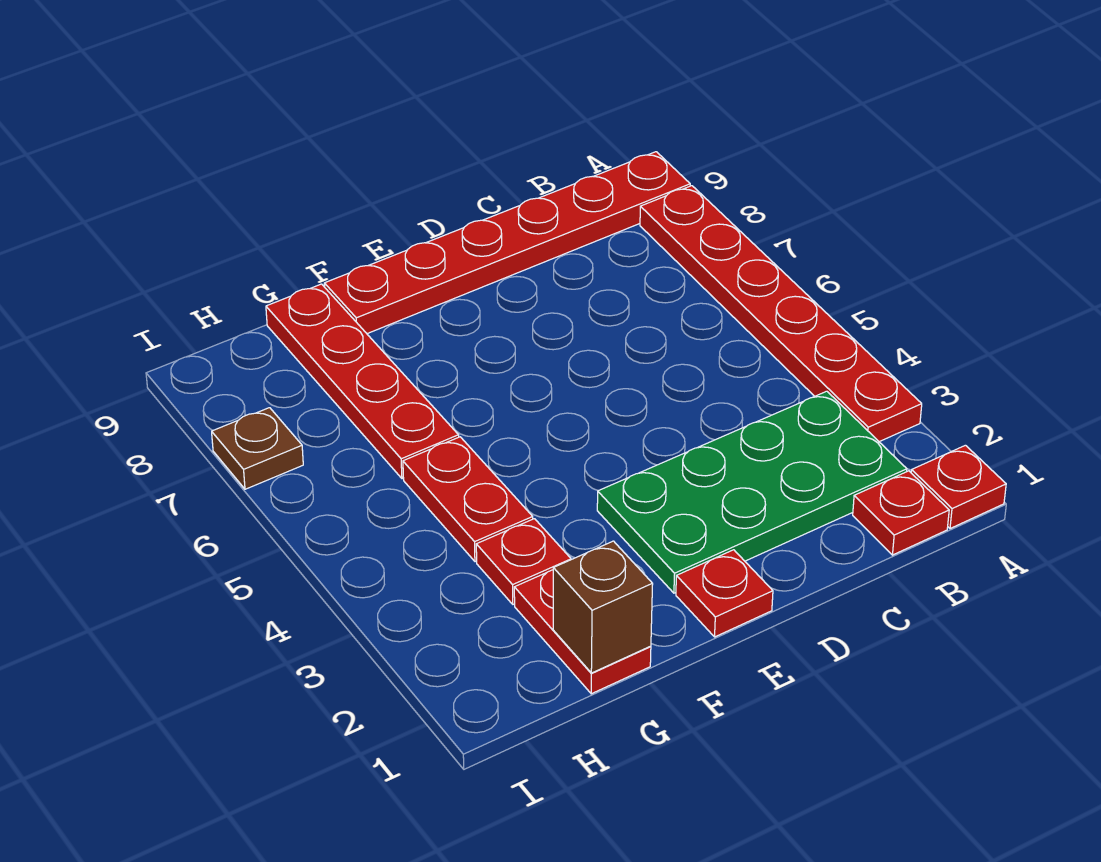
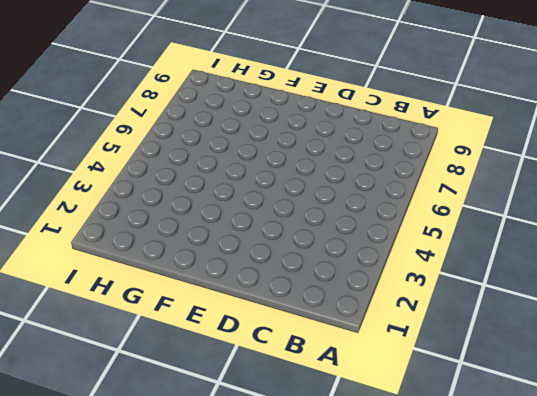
none -> red plate A1 level 1
none -> red plate A3:A8 level 1
none -> red plate A9:F9 level 1

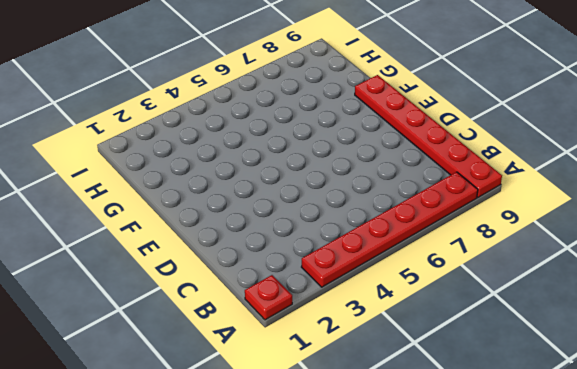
none -> red plate B1 level 1
none -> green plate B2:E3 level 1
none -> red plate E1 level 1

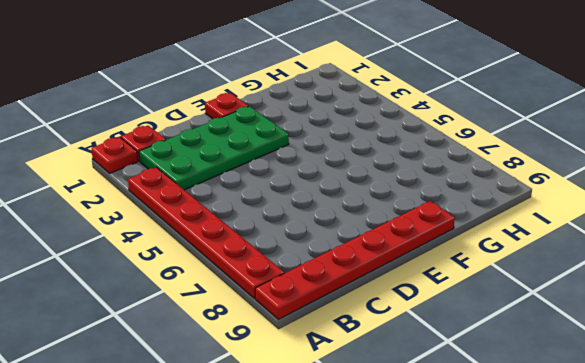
none -> red plate G1:G2 level 1
none -> red plate G3 level 1
none -> red plate G4:G5 level 1

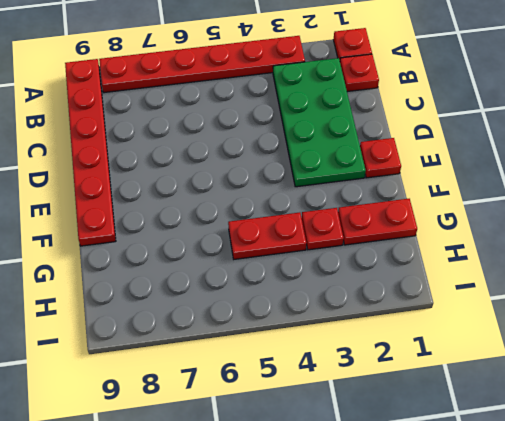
none -> red plate G6:G9 level 1
none -> brown plate I7 level 1
none -> brown brick G1 level 2

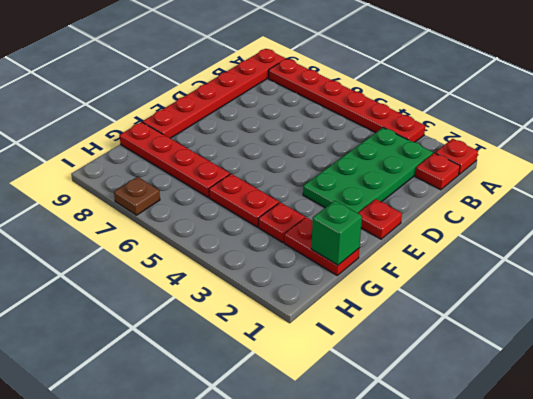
green brick G1 level 2 -> brown brick G1 level 2

